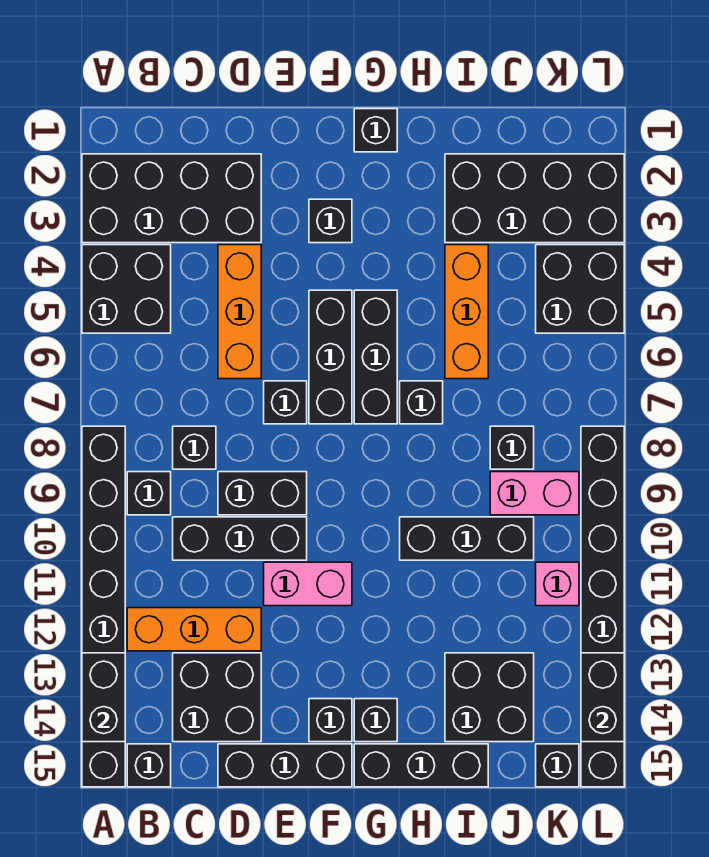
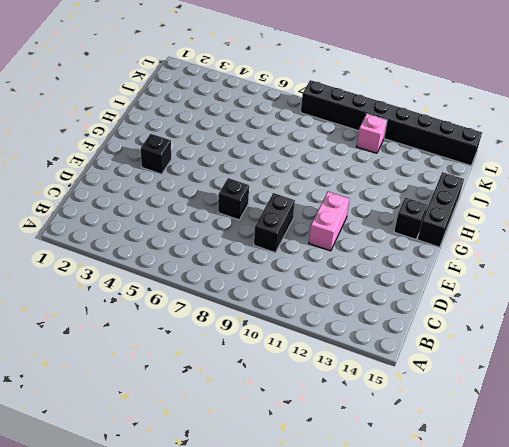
none -> black brick A2:D3 level 1
none -> black brick A4:B5 level 1
none -> black brick A8:A15 level 1
none -> black brick B9 level 1

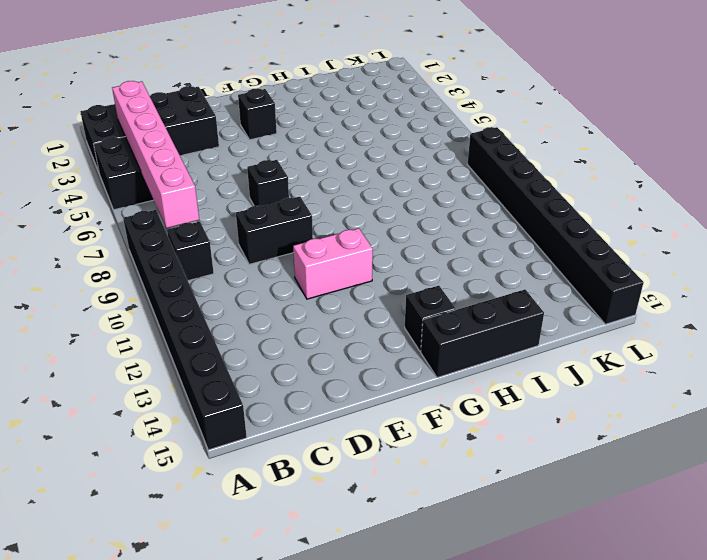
pink brick B3:B8 level 2 -> none
none -> orange brick B12:D12 level 1
none -> black brick B15 level 1
none -> black brick C8 level 1
none -> black brick C10:E10 level 1

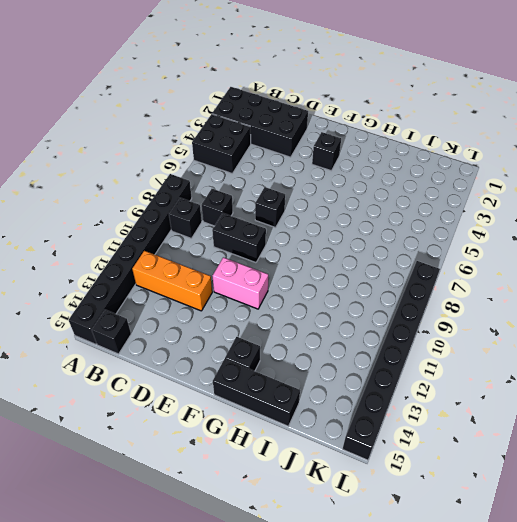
none -> black brick C10:E10 level 1
none -> black brick C13:D14 level 1
none -> orange brick D4:D6 level 1
none -> black brick D15:F15 level 1

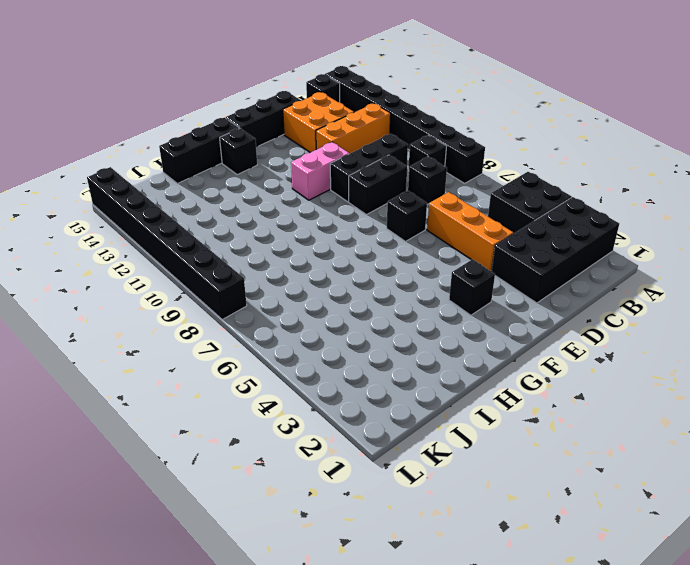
orange brick C13:D14 level 1 -> black brick C13:D14 level 1
none -> black brick F5:F7 level 1
none -> black brick F14 level 1
none -> black brick G1 level 1
none -> black brick G5:G7 level 1

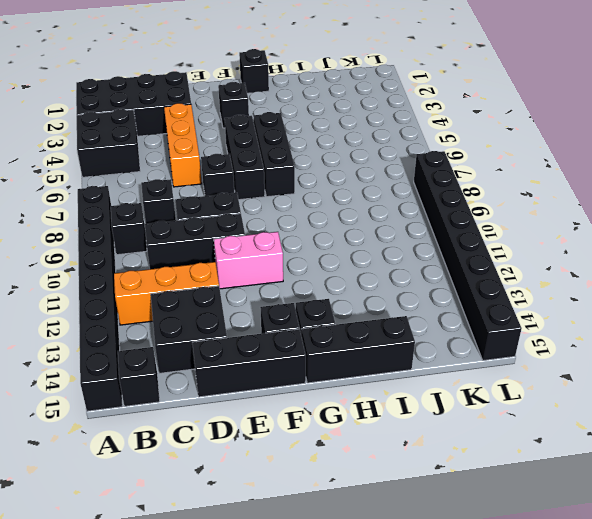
none -> black brick H7 level 1
none -> black brick H10:J10 level 1
none -> black brick I2:L3 level 1
none -> orange brick I4:I6 level 1

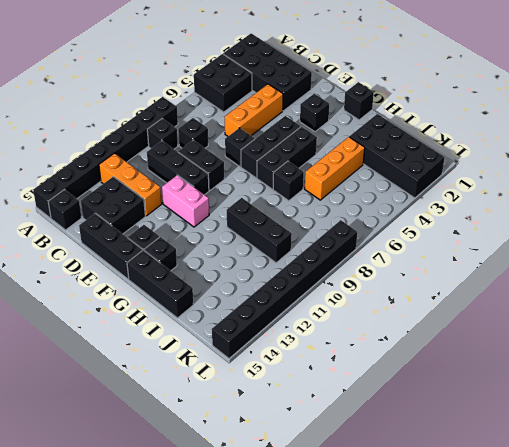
none -> black brick I13:J14 level 1
none -> black brick J8 level 1
none -> pink brick J9:K9 level 1
none -> black brick K4:L5 level 1

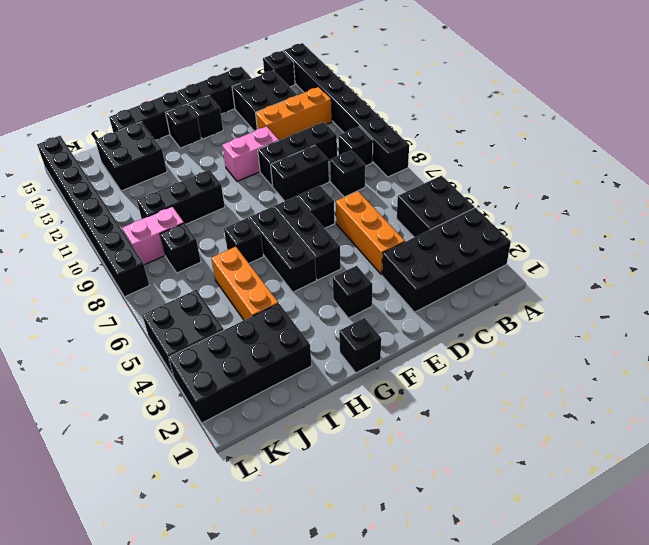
none -> pink brick K11 level 1
none -> black brick K15 level 1
none -> black brick A13:A14 level 2
none -> black brick L13:L14 level 2

